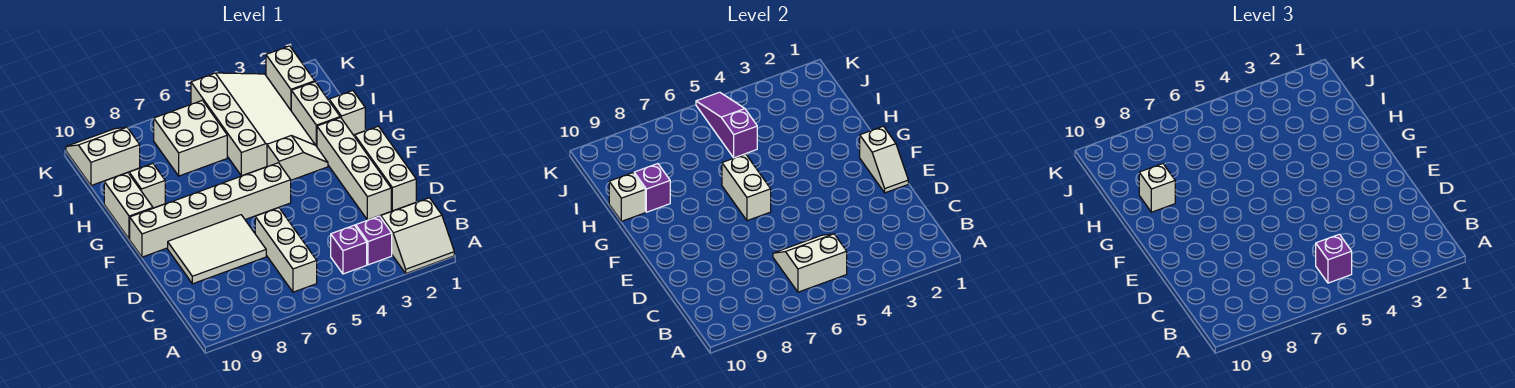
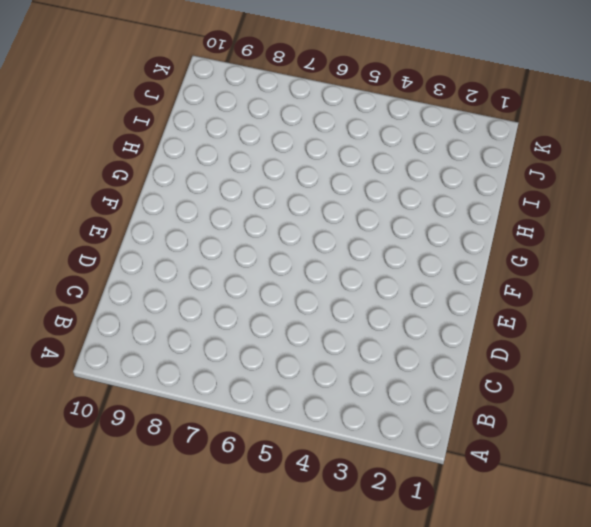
none -> white slope A1:B2 level 1 top B
none -> purple brick B3 level 1
none -> purple brick B4 level 1

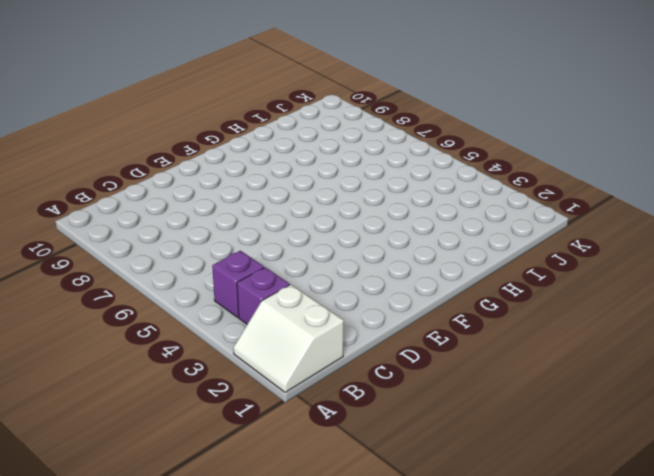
none -> white brick B6:D6 level 1
none -> white brick D1:F1 level 1
none -> white brick D2:G2 level 1

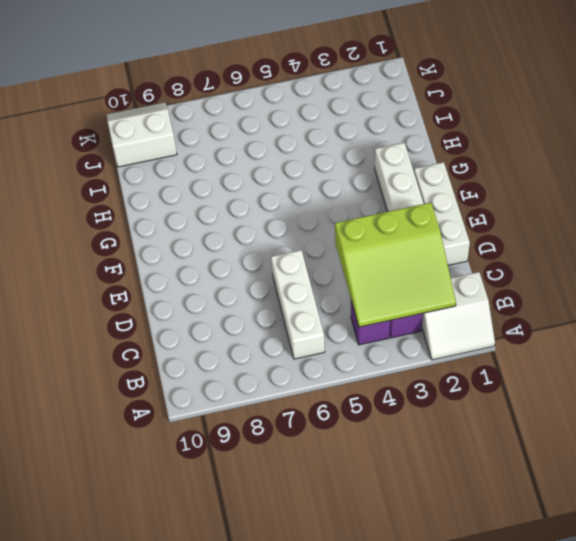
lime slope B2:D4 level 2 top D -> none
none -> white tile D7:E9 level 1
none -> white brick F5:F10 level 1
none -> white slope G3:G4 level 1 top 4

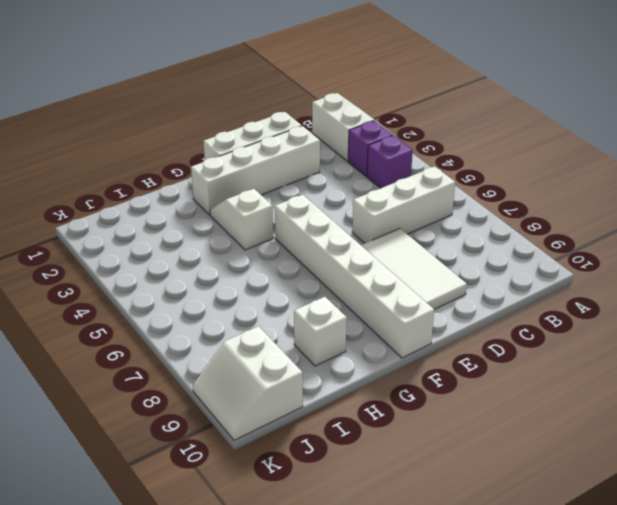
none -> white brick G10:H10 level 1
none -> white brick H1 level 1
none -> white brick H2:I2 level 1

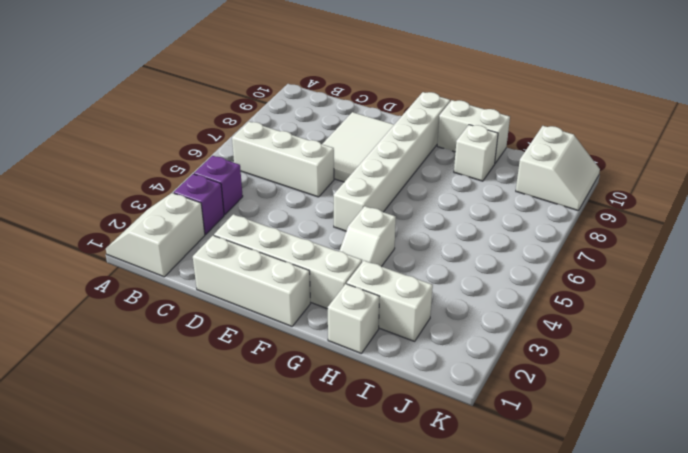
none -> white slope H3:K5 level 1 top 5
none -> white brick I6:J7 level 1
none -> white brick J2:K2 level 1

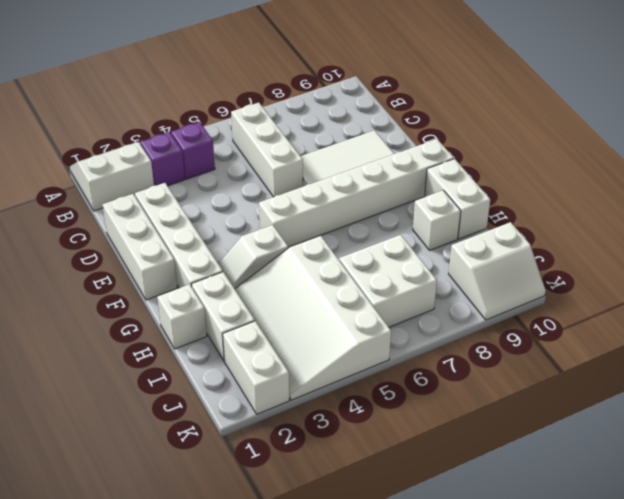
none -> white slope B5:C6 level 2 top B
none -> white slope E1:F1 level 2 top F
none -> white brick F6:G6 level 2

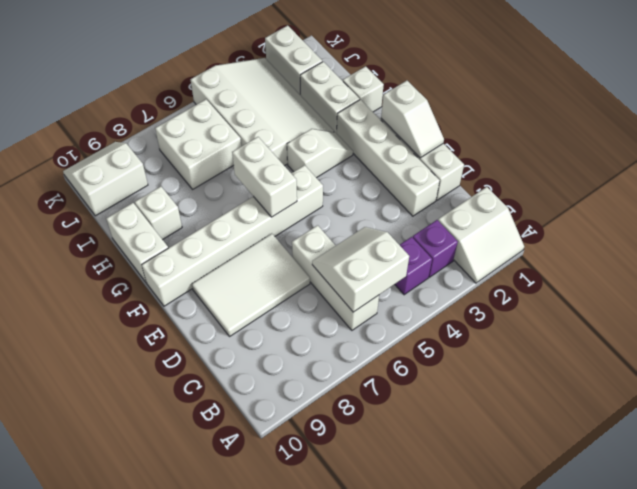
none -> purple brick H9 level 2
none -> white brick H10 level 2
none -> purple slope I5:K5 level 2 top I

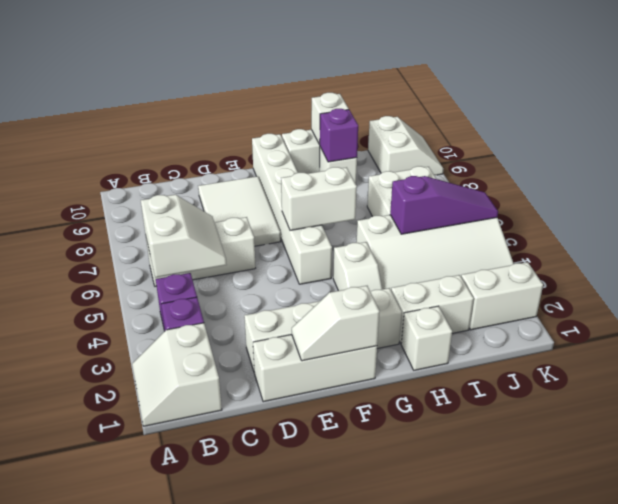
none -> purple brick B5 level 3
none -> white brick H9 level 3

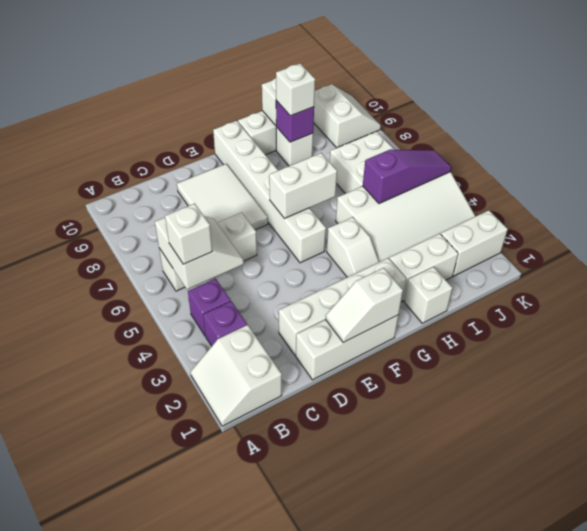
white brick B5 level 3 -> purple brick B5 level 3

